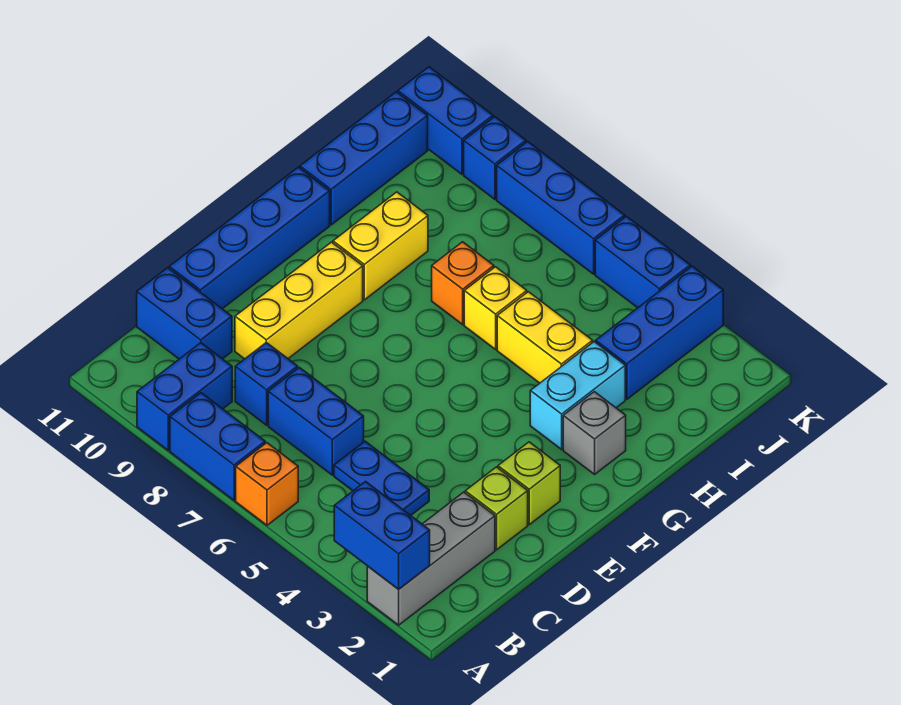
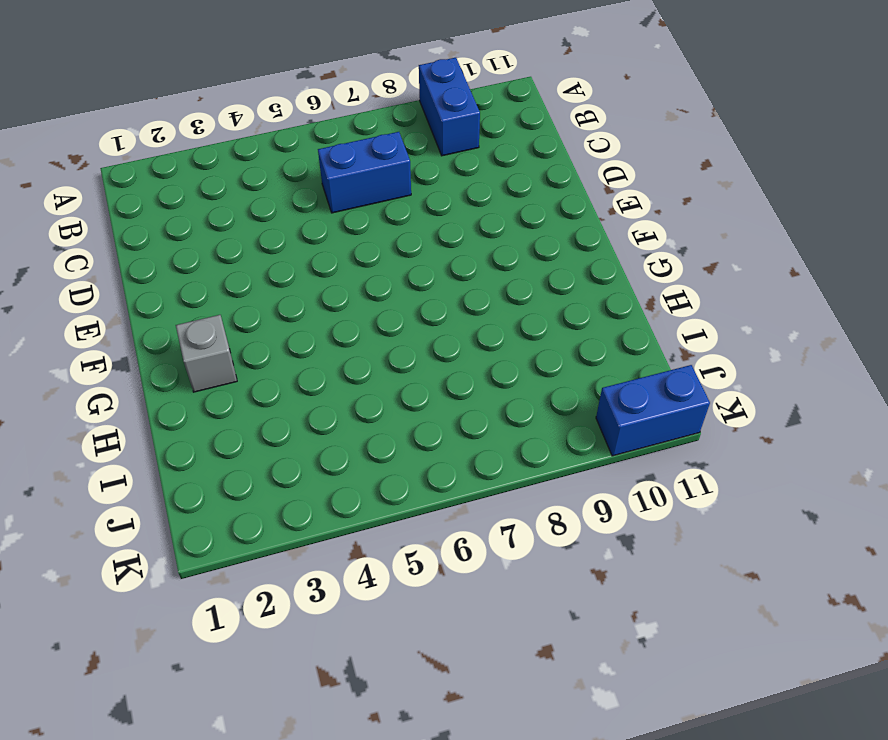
none -> grey brick A2:C2 level 1
none -> orange brick A6 level 1
none -> blue brick A7:A8 level 1

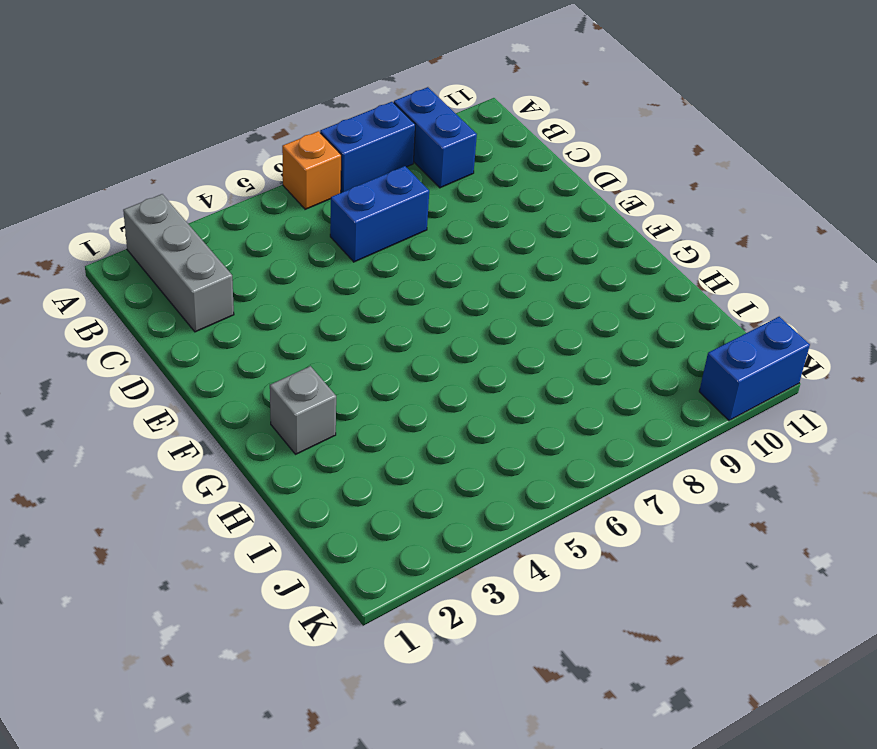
none -> blue plate C4:C5 level 1
none -> blue brick C8 level 1
none -> blue brick C10:C11 level 1

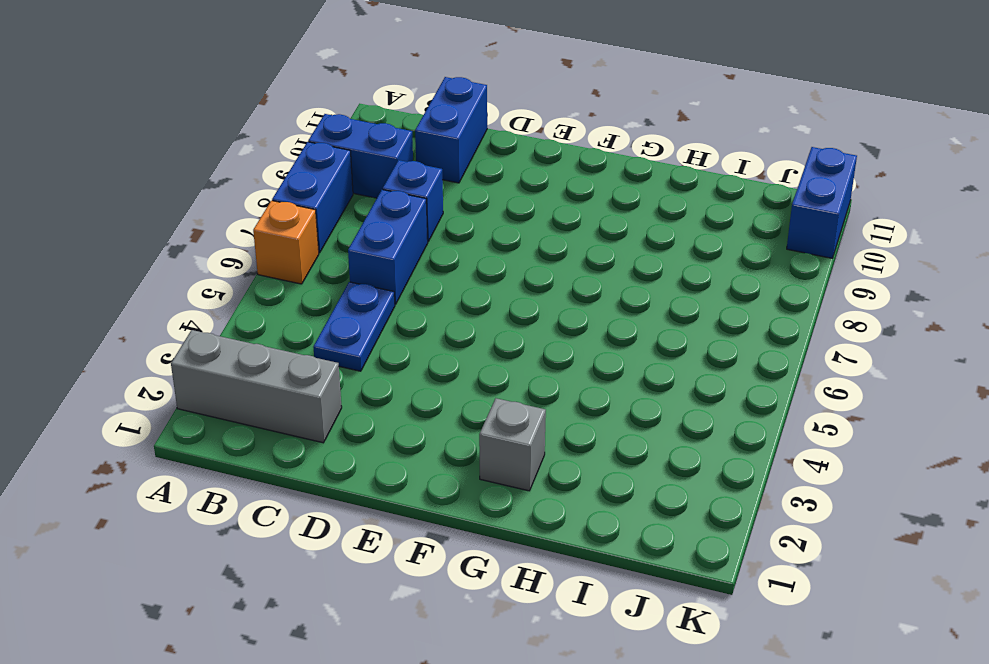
none -> lime brick D2 level 1
none -> yellow brick D9:F9 level 1
none -> blue brick D11:G11 level 1

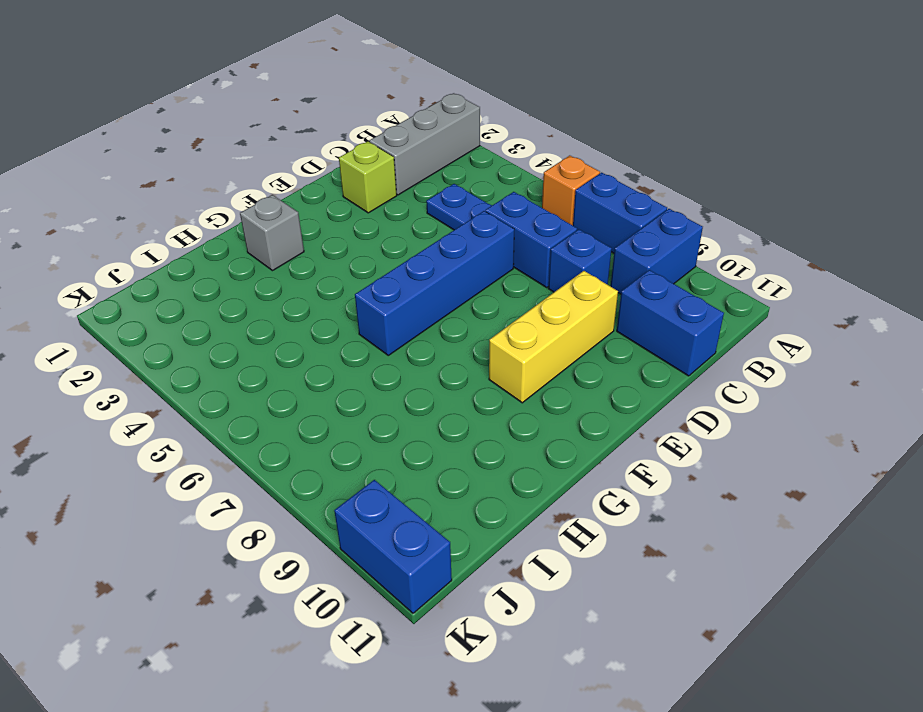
blue brick D6:G6 level 1 -> blue brick D11:G11 level 1
none -> lime brick E2 level 1
none -> cyan brick G3:H3 level 1
none -> yellow brick G9:H9 level 1

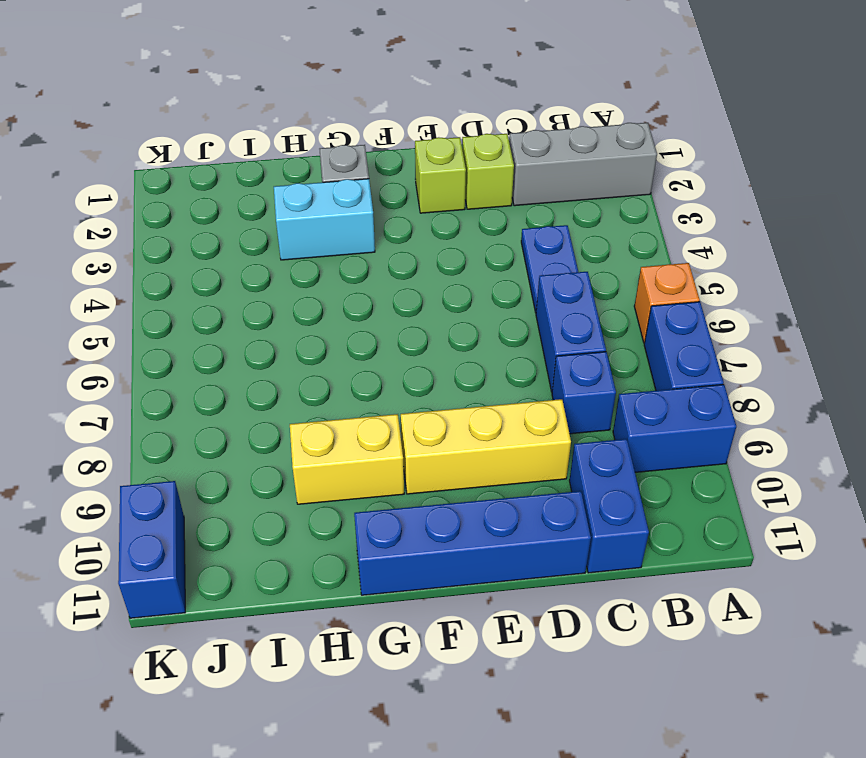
none -> yellow brick H4:H5 level 1
none -> yellow brick H6 level 1
none -> orange brick H7 level 1

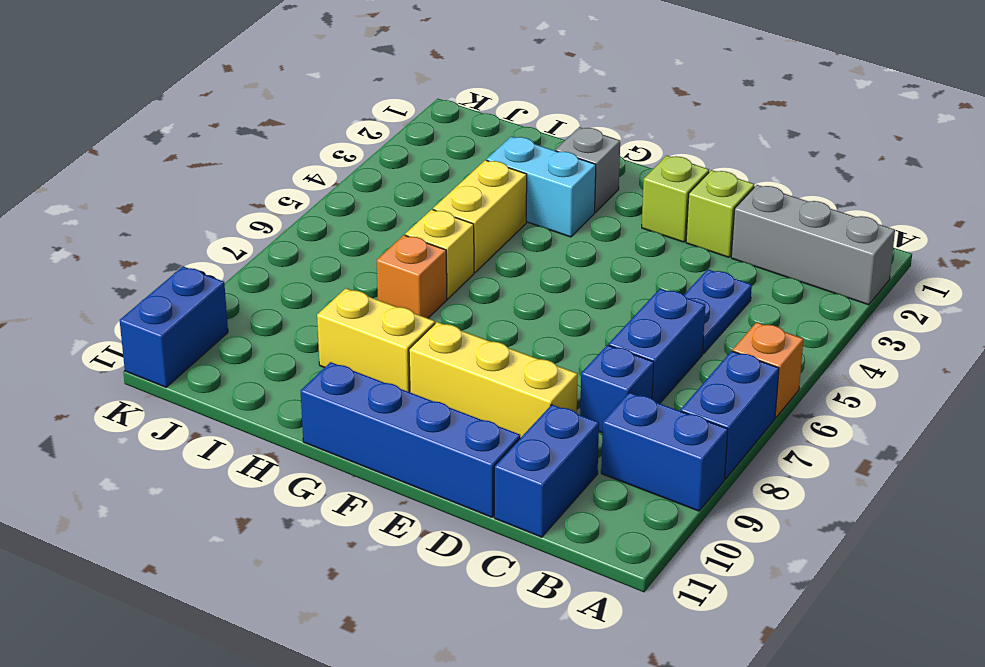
none -> blue brick H11:J11 level 1
none -> blue brick I3:K3 level 1
none -> blue brick K4:K5 level 1

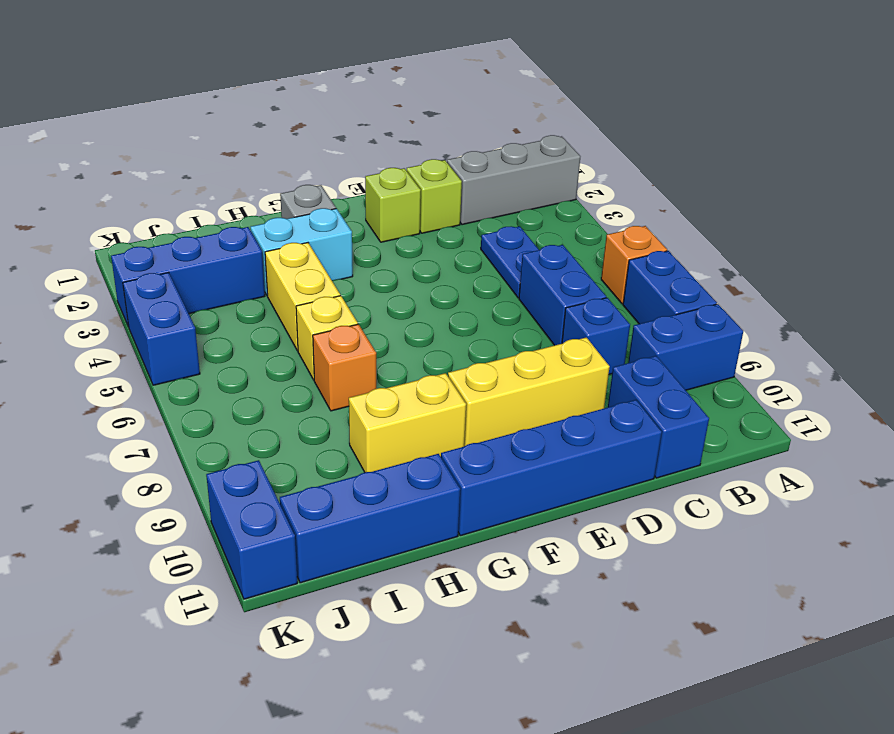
none -> blue brick K6:K8 level 1
none -> blue brick K9 level 1
none -> blue brick A2:A3 level 2

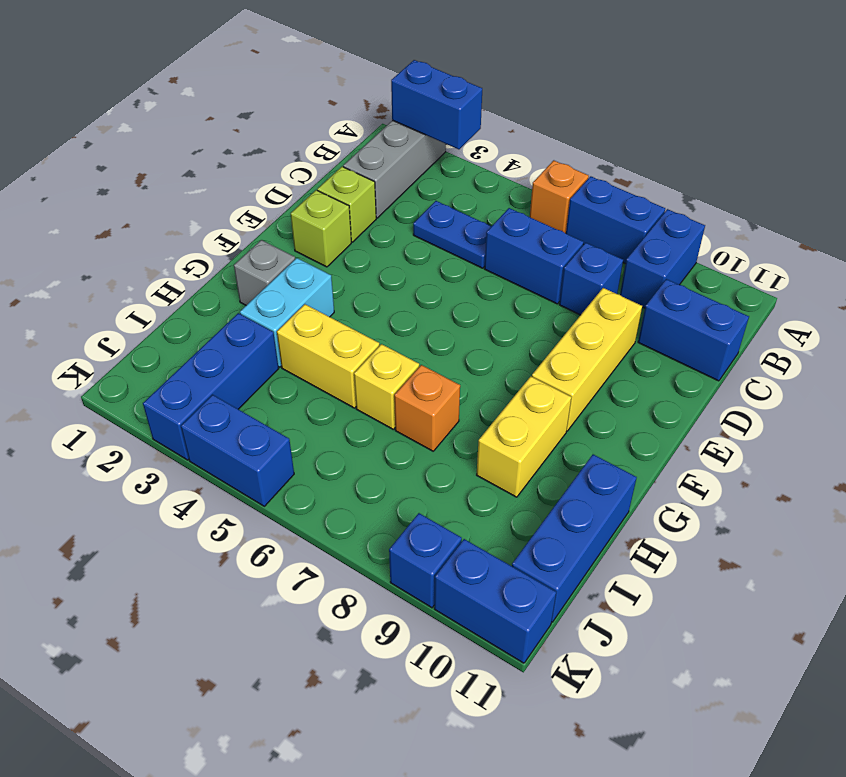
none -> blue brick D11:G11 level 1
none -> blue brick K6:K8 level 1

